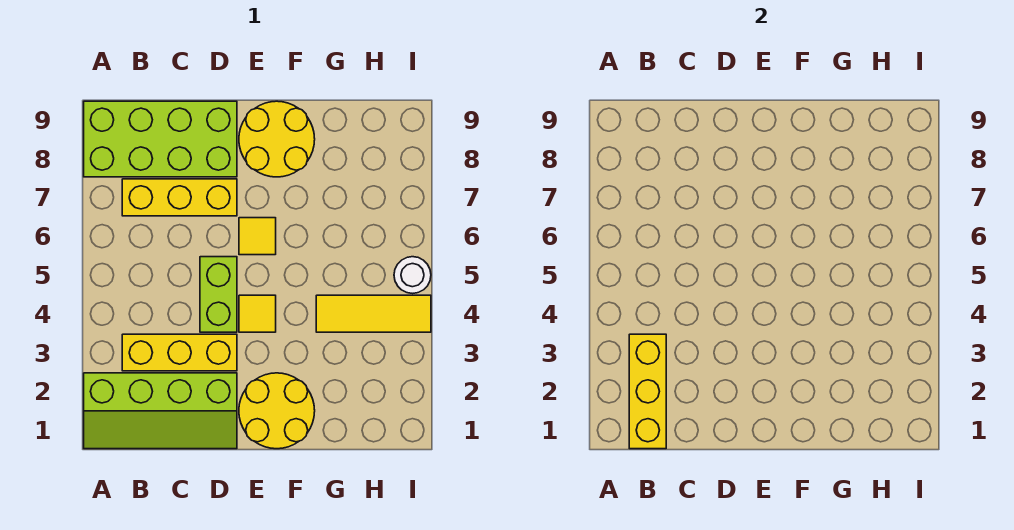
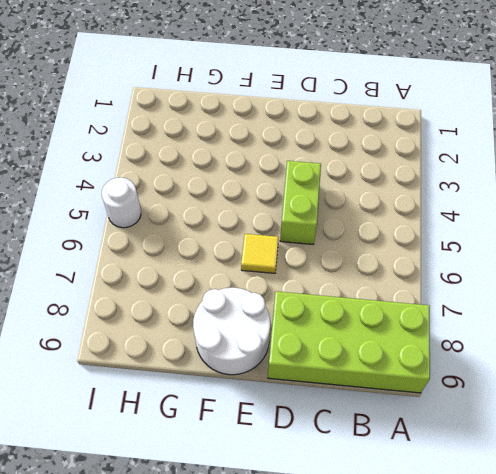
white round brick E8:F9 level 1 -> yellow round brick E8:F9 level 1
none -> lime slope A1:D2 level 1 top 2
none -> yellow brick B3:D3 level 1
none -> yellow brick B7:D7 level 1

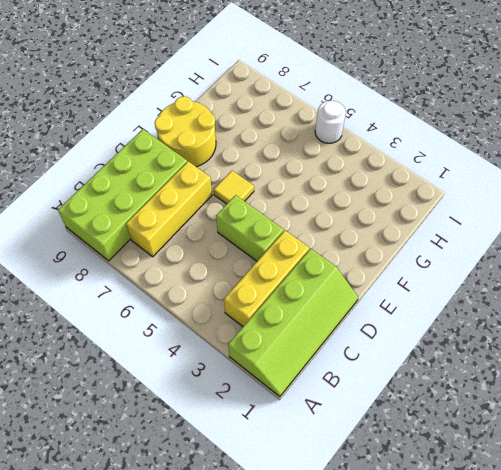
none -> yellow round brick E1:F2 level 1
none -> yellow tile E4 level 1
none -> yellow tile G4:I4 level 1

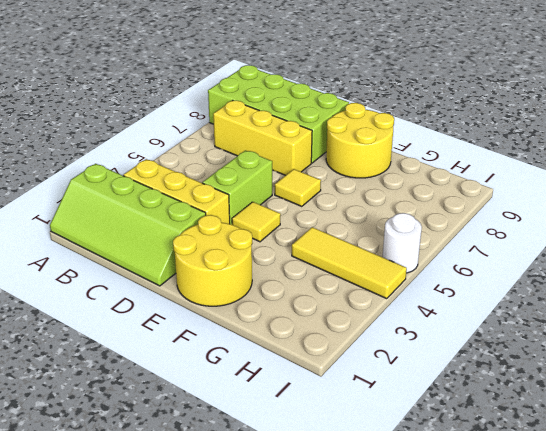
none -> yellow brick B1:B3 level 2

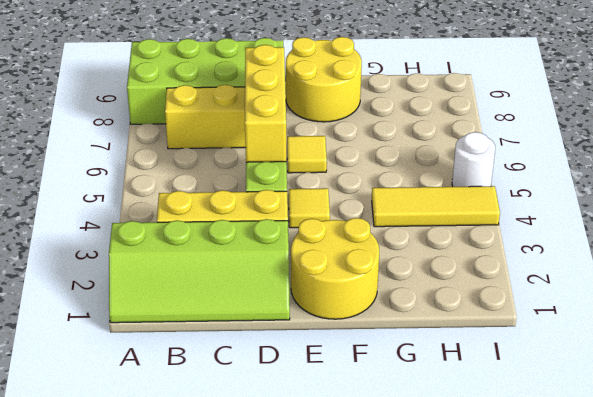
yellow brick D5:D7 level 2 -> yellow brick B1:B3 level 2

